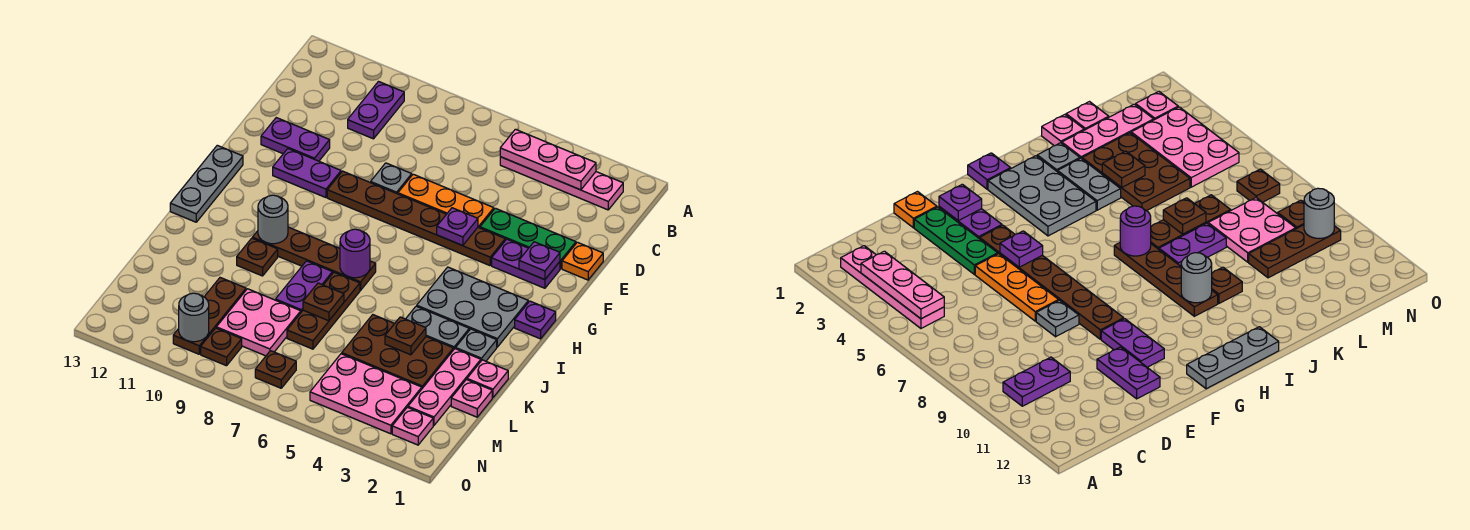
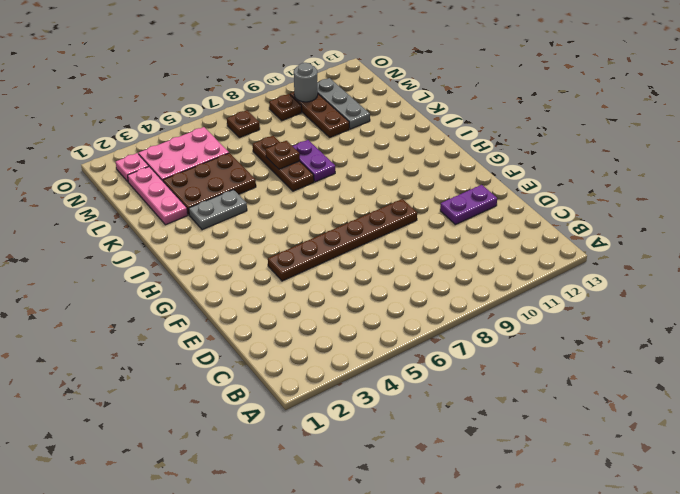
grey plate L11:N11 level 1 -> grey plate G13:I13 level 1
none -> pink plate B2:B5 level 1
none -> purple plate B10:C10 level 1
none -> orange plate E1 level 1
none -> green plate E2:E4 level 1

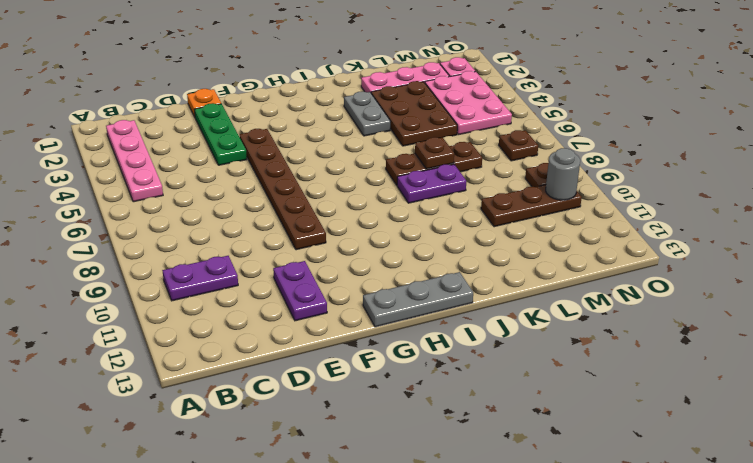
none -> orange plate E5:E7 level 1
none -> grey plate E8 level 1
none -> purple plate F2:F3 level 1
none -> purple plate F10:F11 level 1

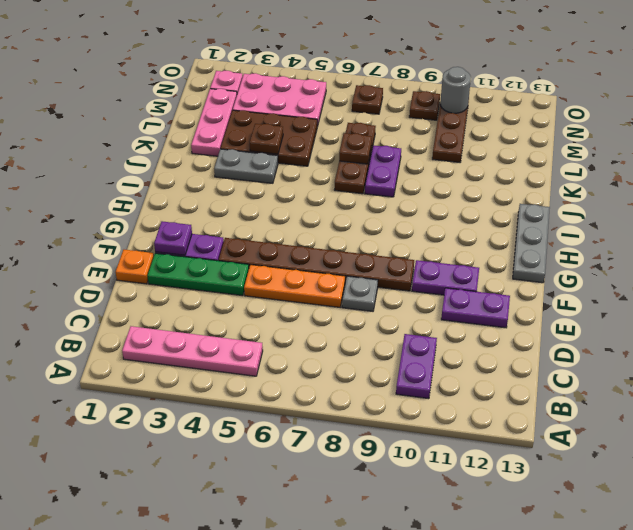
none -> purple plate H1 level 1
none -> grey plate H2:I4 level 1
none -> brown plate I7:I10 level 1
none -> grey plate J2 level 1

